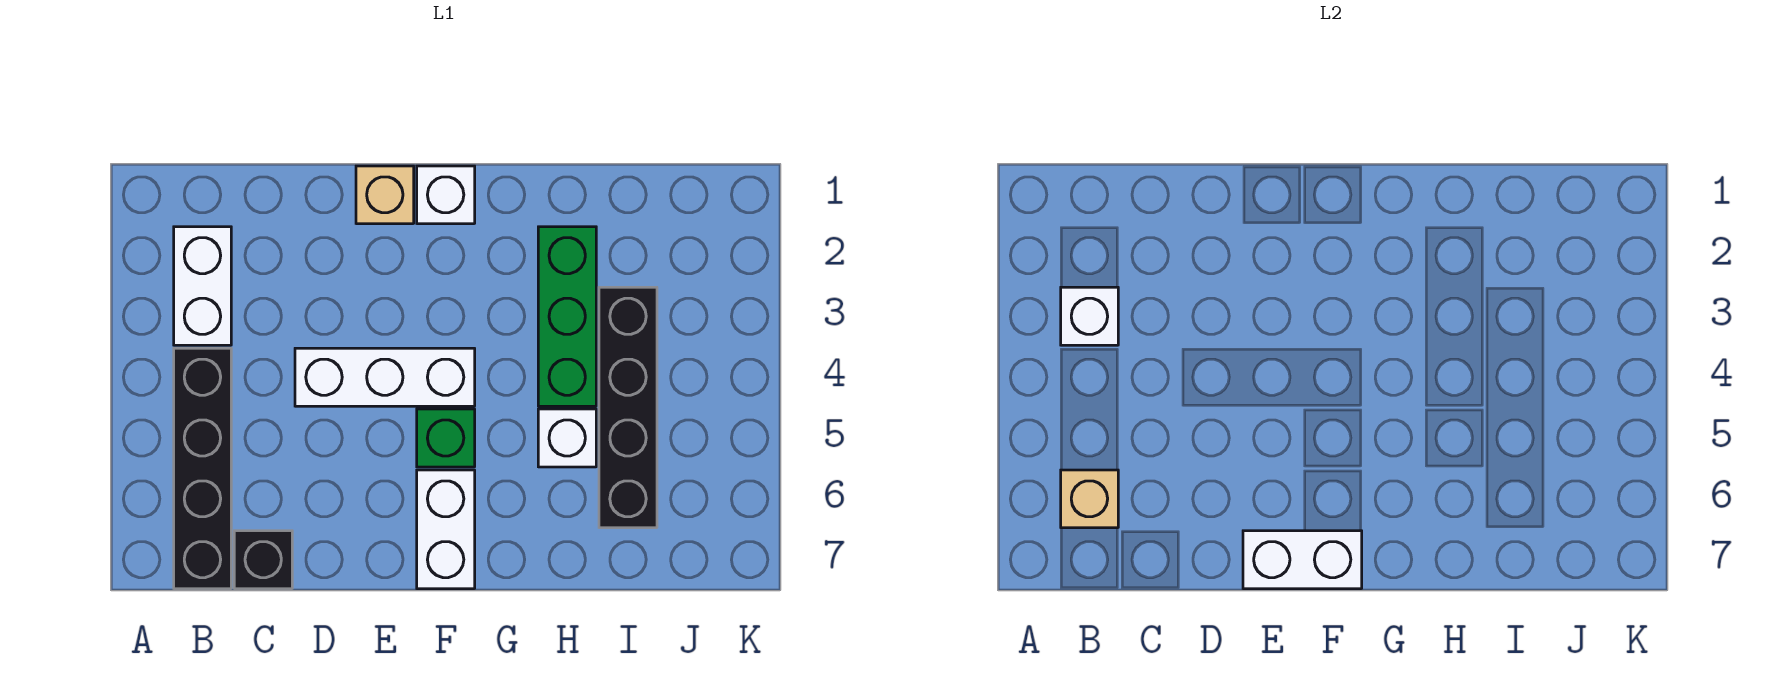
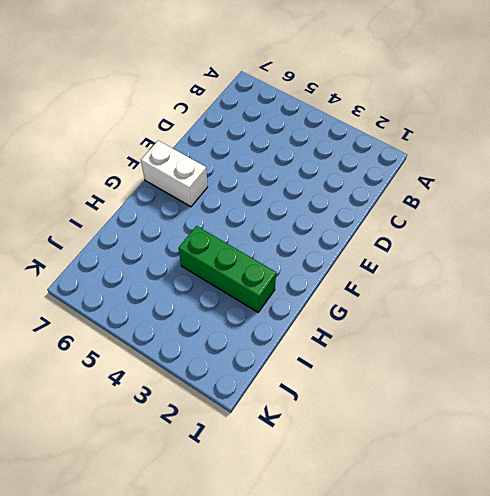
none -> white brick B2:B3 level 1
none -> black brick B4:B7 level 1
none -> black brick C7 level 1

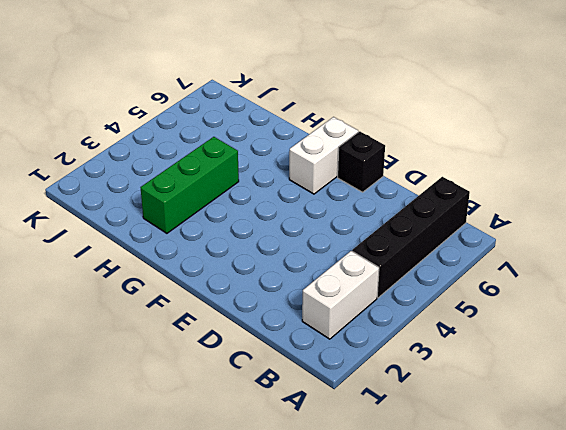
black brick E7 level 1 -> black brick C7 level 1
none -> white brick D4:F4 level 1
none -> tan brick E1 level 1
none -> white brick F1 level 1

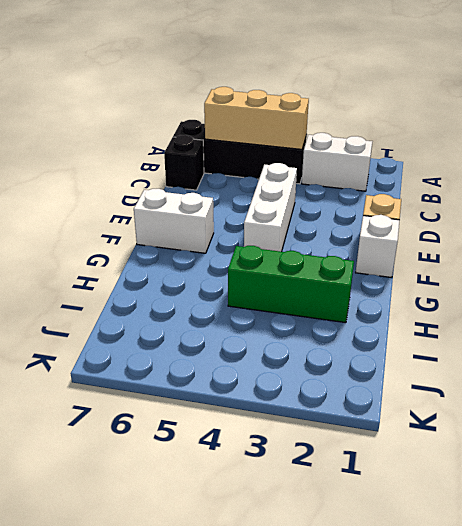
tan brick B4:B6 level 2 -> tan brick B6 level 2
none -> green brick F5 level 1
none -> white brick H5 level 1
none -> black brick I3:I6 level 1

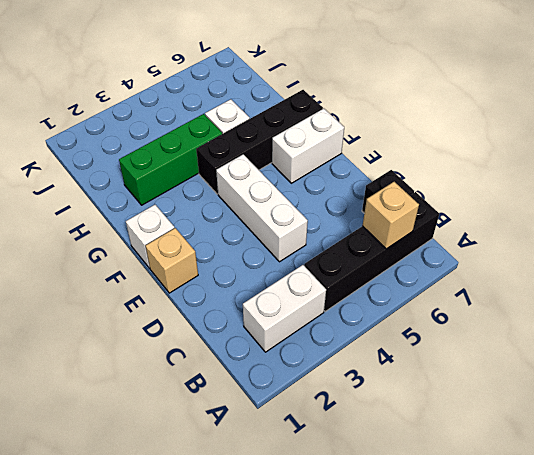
black brick G4:G7 level 1 -> black brick I3:I6 level 1
none -> green brick F5 level 1
none -> white brick B3 level 2
none -> white brick E7:F7 level 2

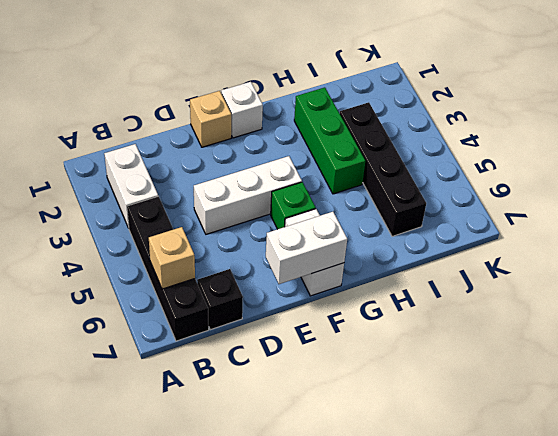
none -> white brick H5 level 1
none -> white brick B3 level 2

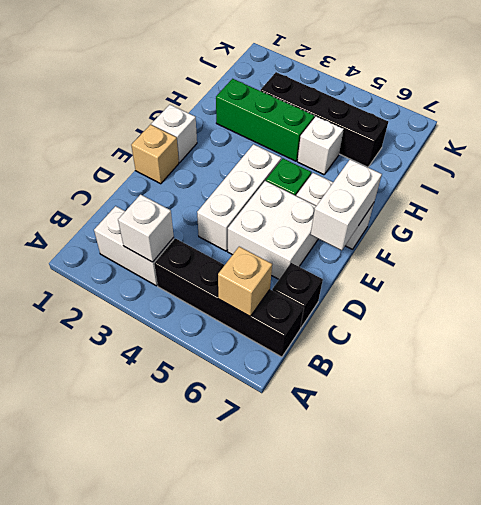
white brick D5:E6 level 1 -> none

